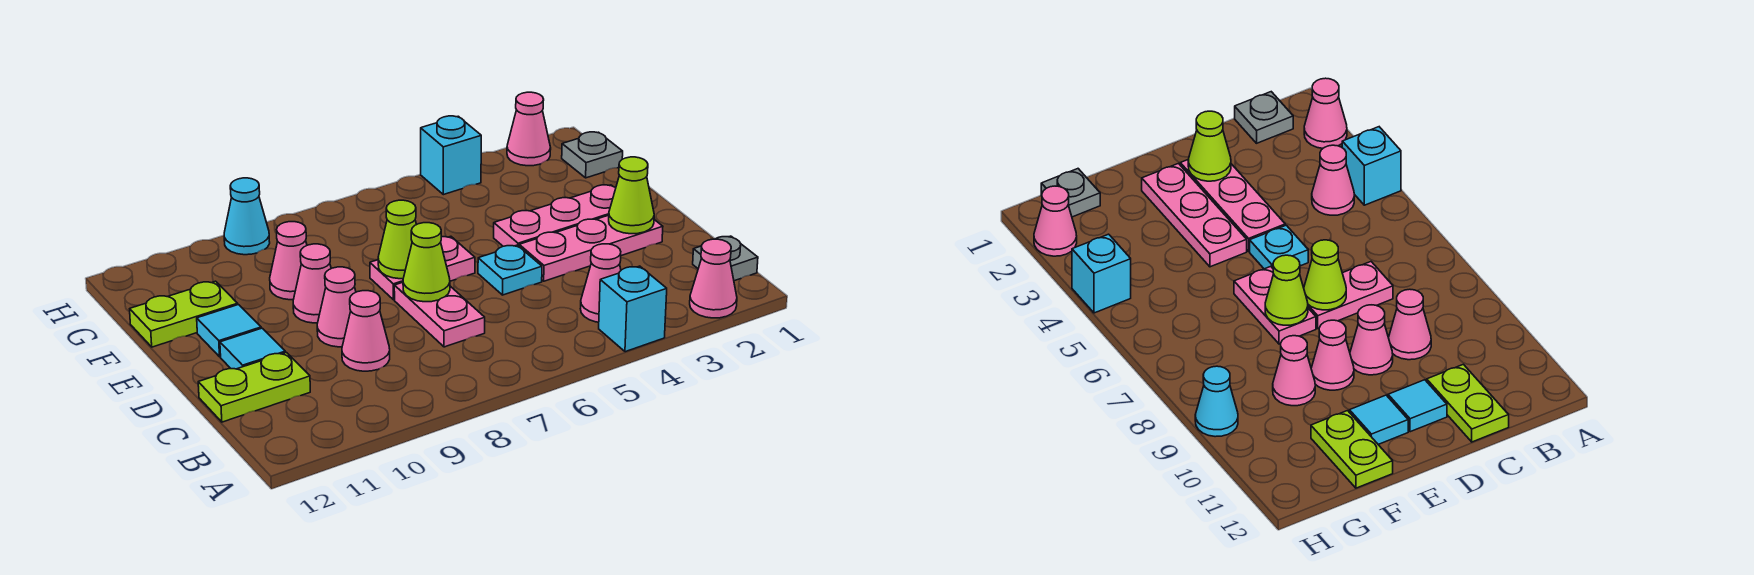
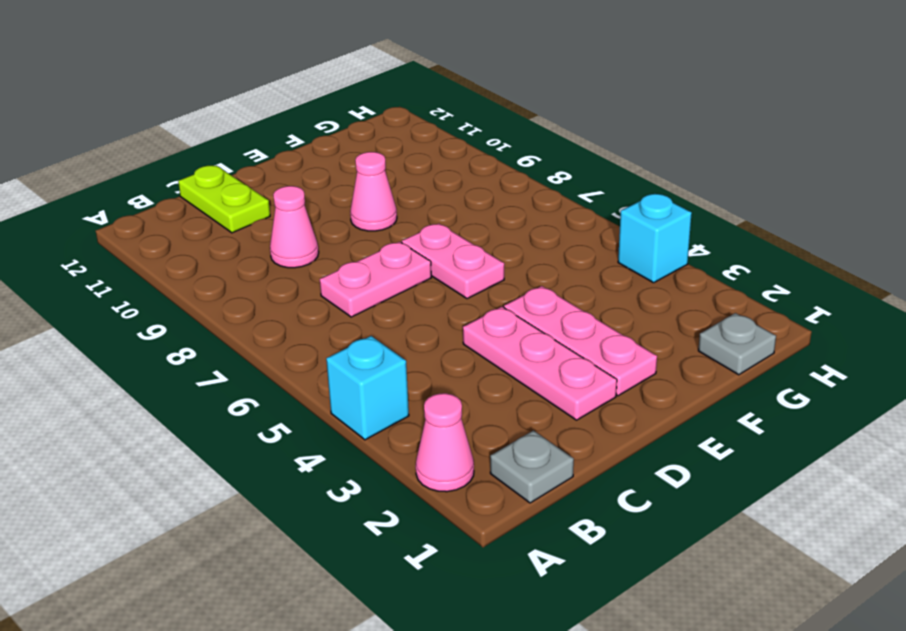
none -> pink cone B4 level 1
none -> cyan plate D5 level 1
none -> pink cone D9 level 1

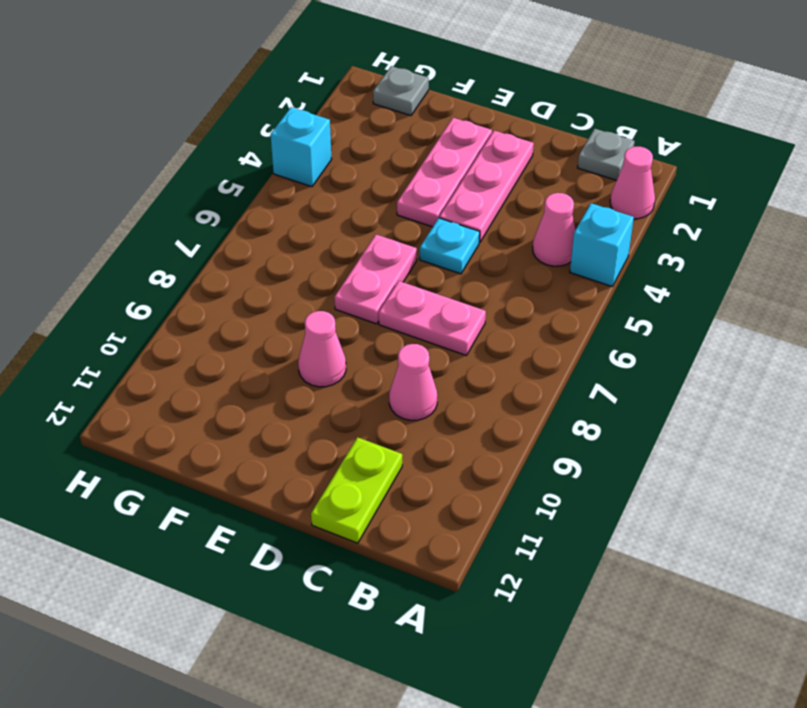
none -> pink cone D9 level 1
none -> cyan tile D11 level 1
none -> cyan tile E11 level 1

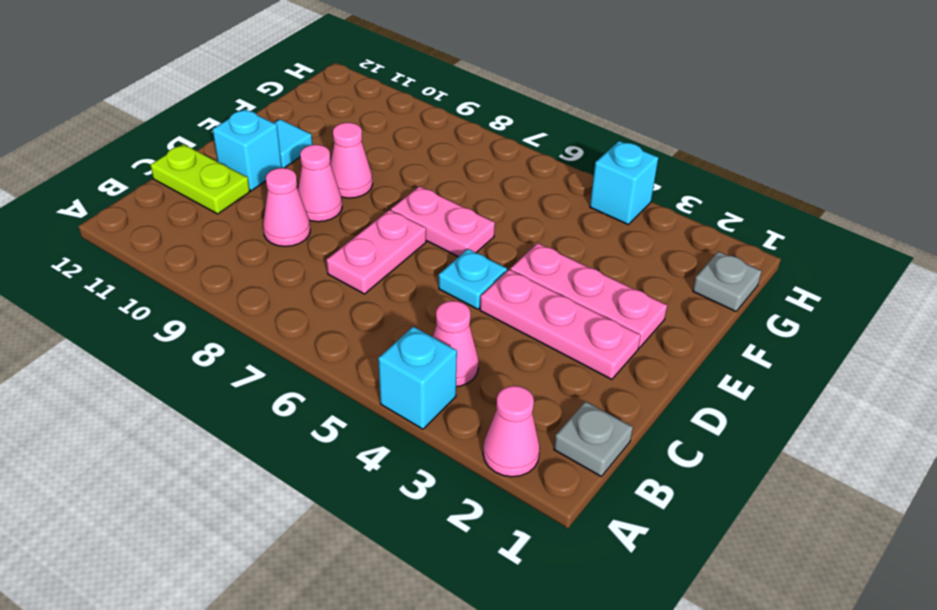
cyan brick D11 level 1 -> cyan tile D11 level 1
none -> pink cone F9 level 1
none -> lime plate F11:F12 level 1
none -> pink cone H2 level 1

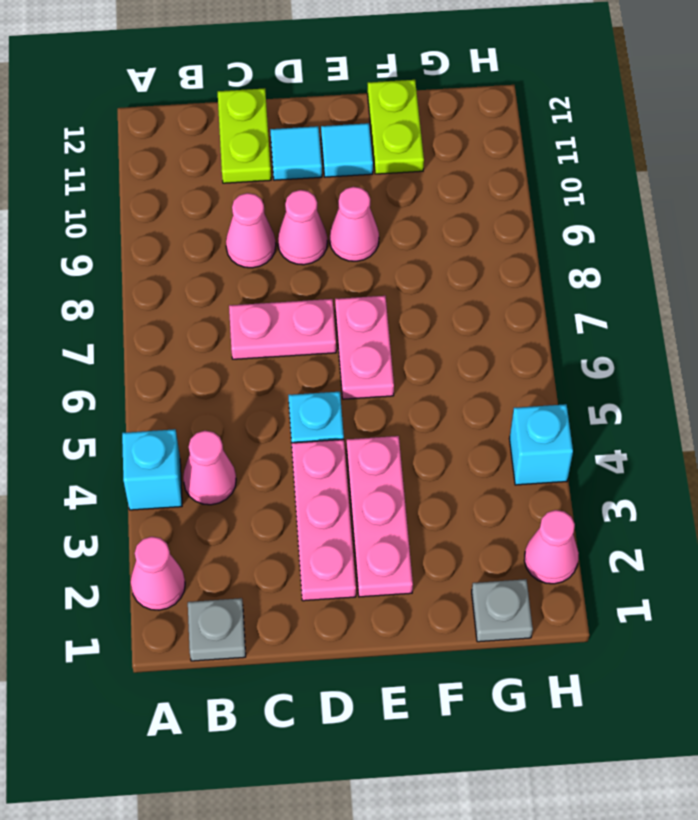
none -> pink cone F9 level 1
none -> cyan cone H9 level 1
none -> lime cone D2 level 2

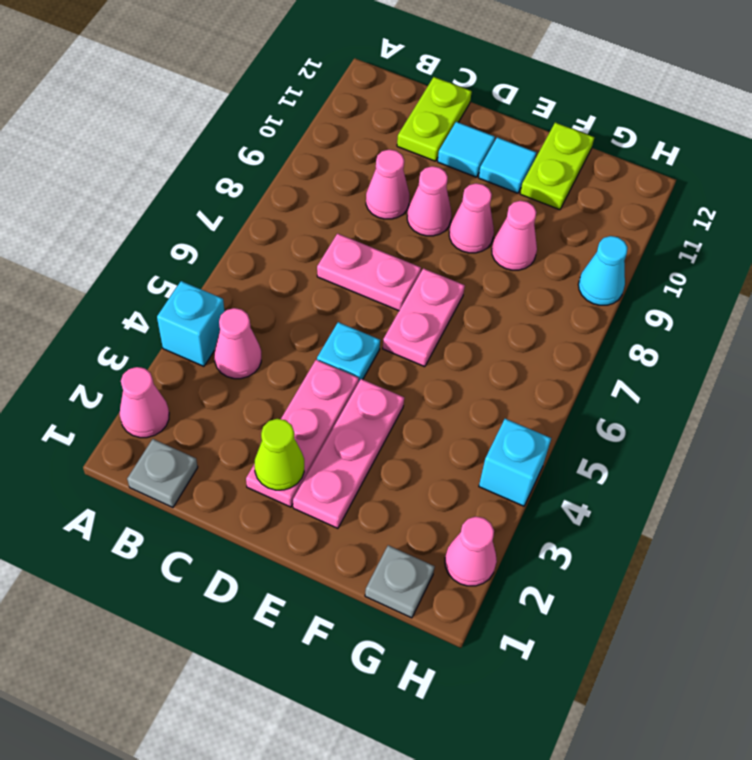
none -> lime cone D7 level 2
none -> lime cone E7 level 2

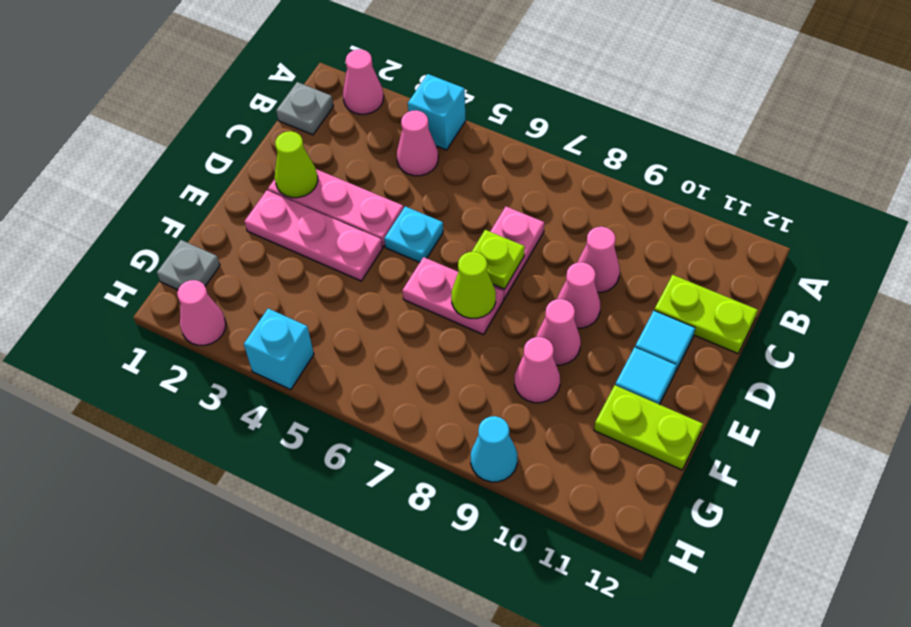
lime plate D7 level 2 -> lime cone D7 level 2

